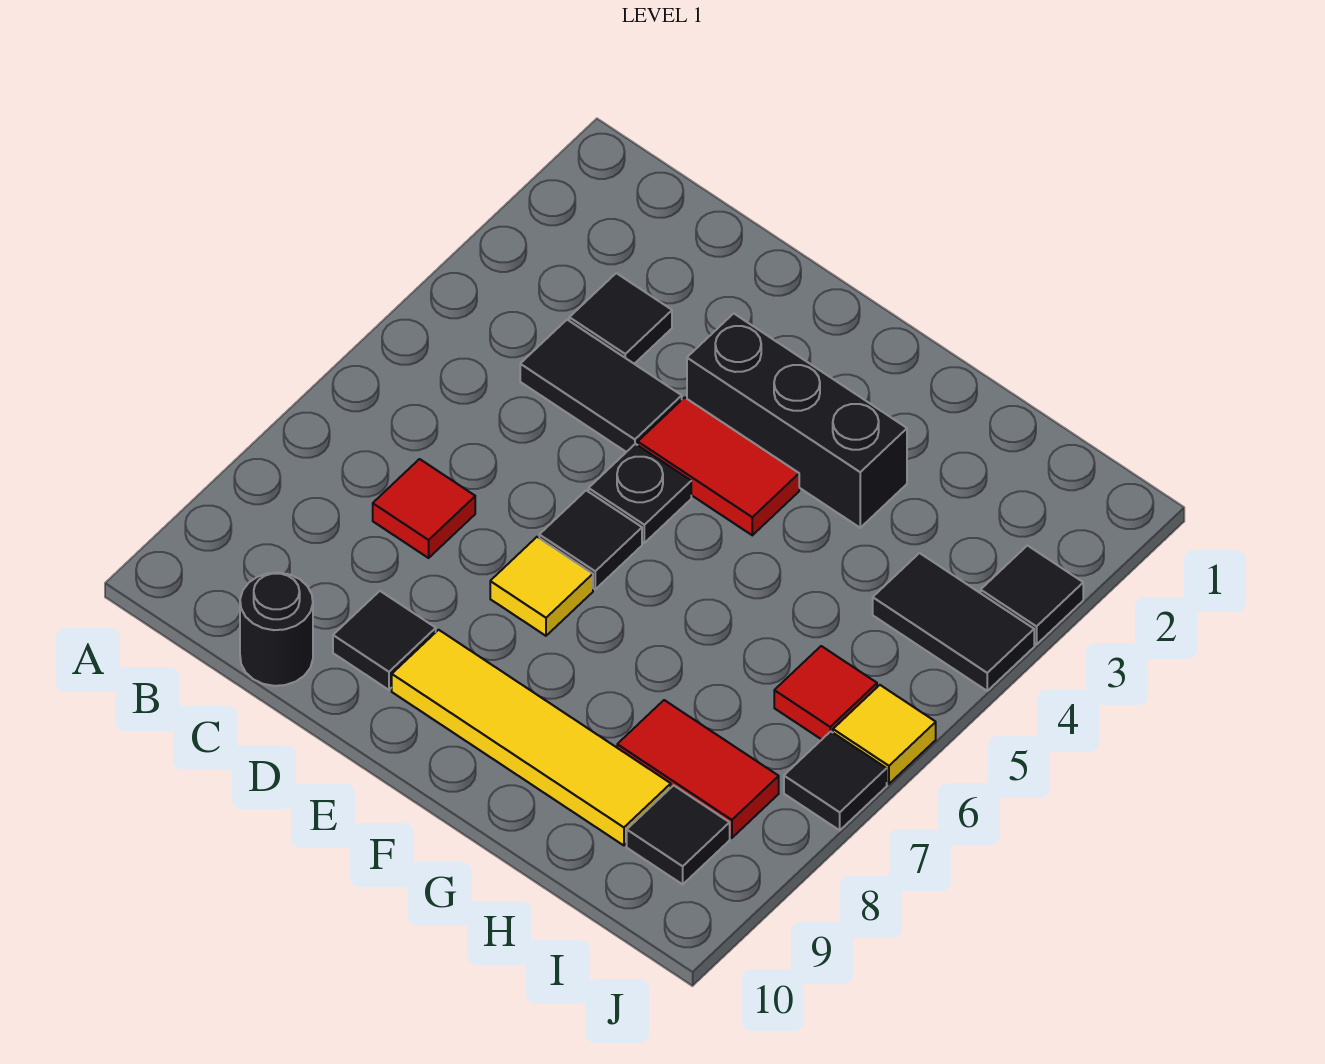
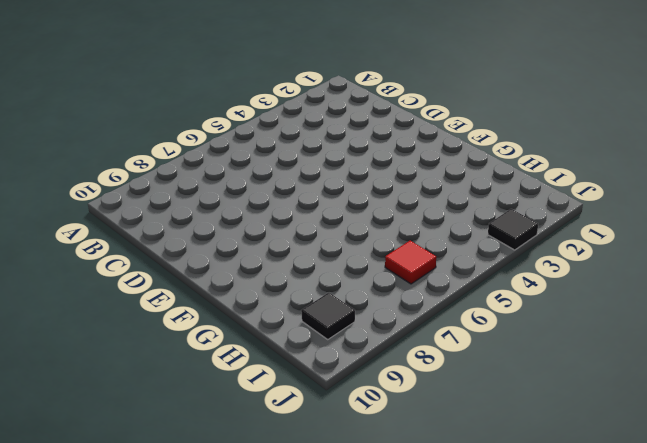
none -> black tile C3 level 1
none -> black tile C4:D4 level 1
none -> red tile C7 level 1

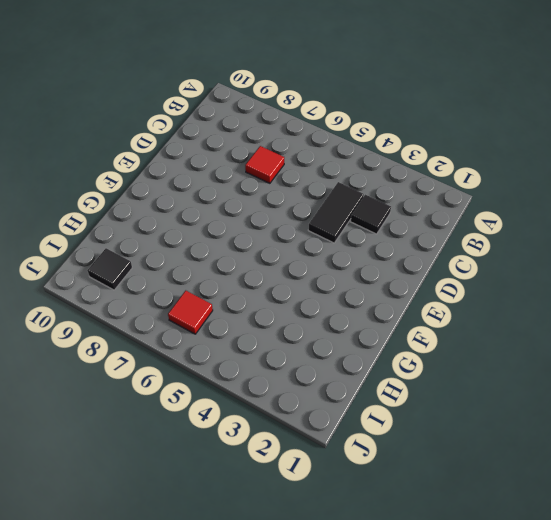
none -> black round brick C10 level 1
none -> black tile D9 level 1
none -> black brick E3:G3 level 1

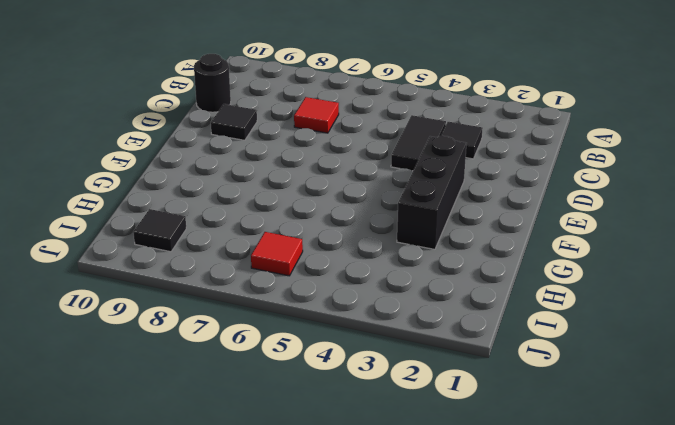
none -> red tile E4:F4 level 1
none -> black plate E5 level 1
none -> black tile E6 level 1

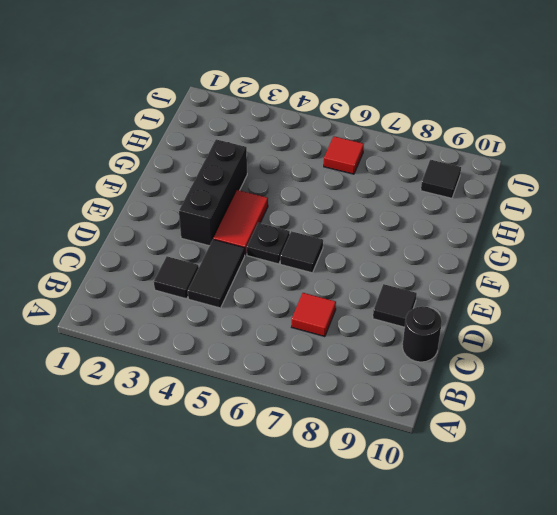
none -> yellow tile E7 level 1
none -> yellow tile E9:H9 level 1
none -> red tile H8:I8 level 1

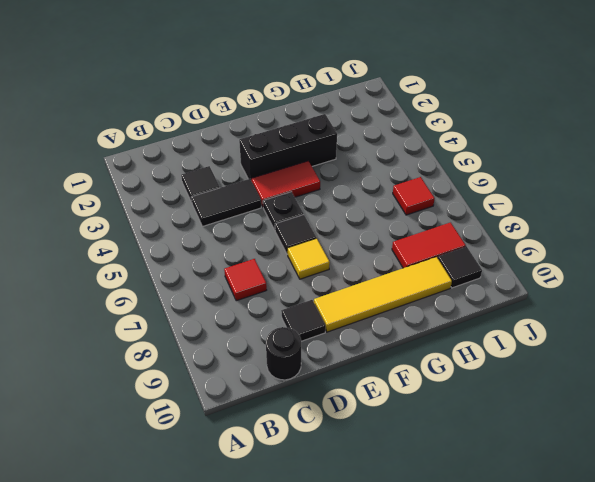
none -> black tile I4:J4 level 1
none -> black tile J3 level 1
none -> yellow tile J6 level 1

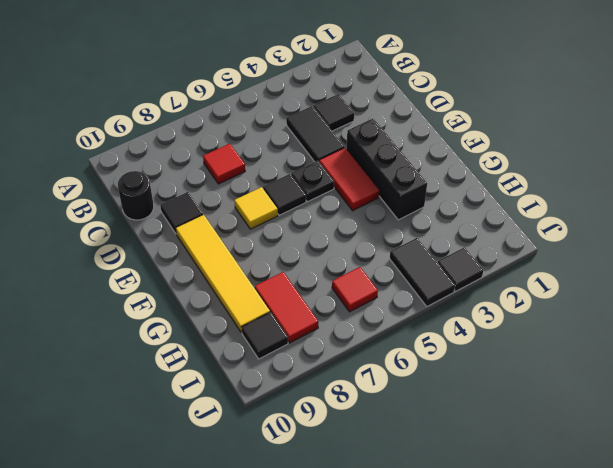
none -> yellow tile J6 level 1
none -> black tile J7 level 1

